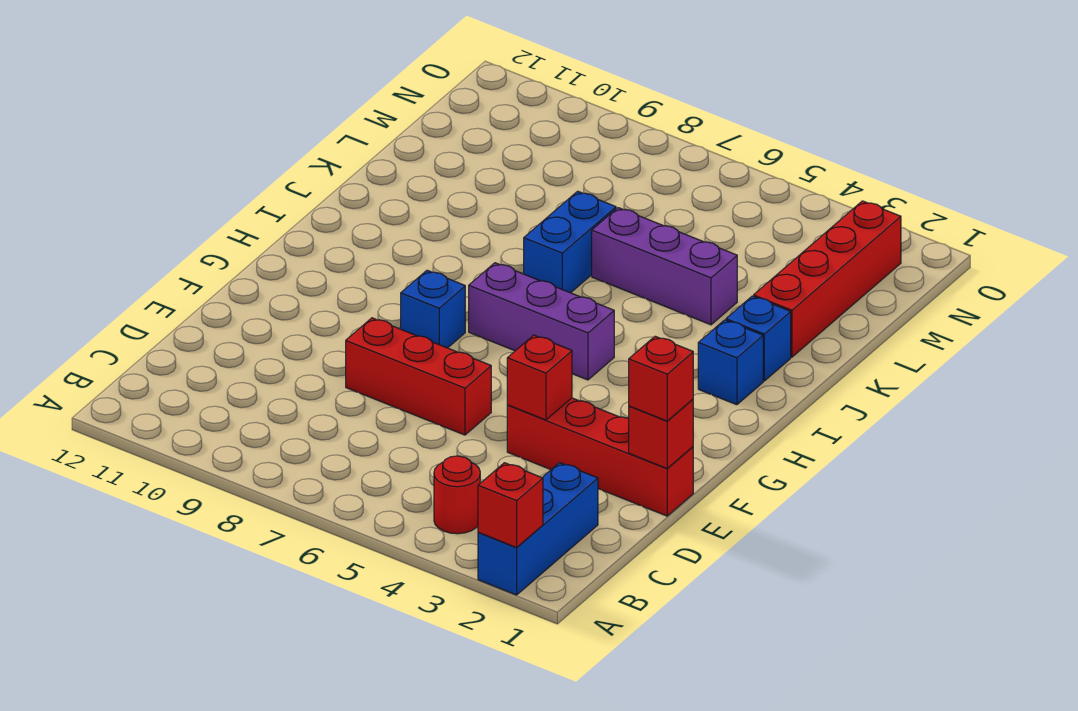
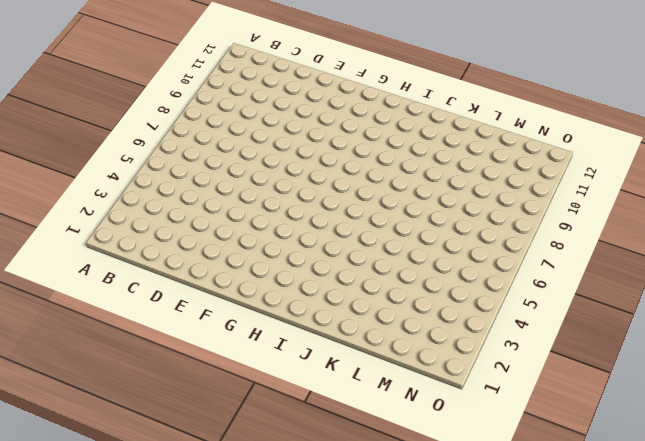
none -> blue brick A2:C2 level 1
none -> red round brick B4 level 1
none -> red brick E1:E4 level 1

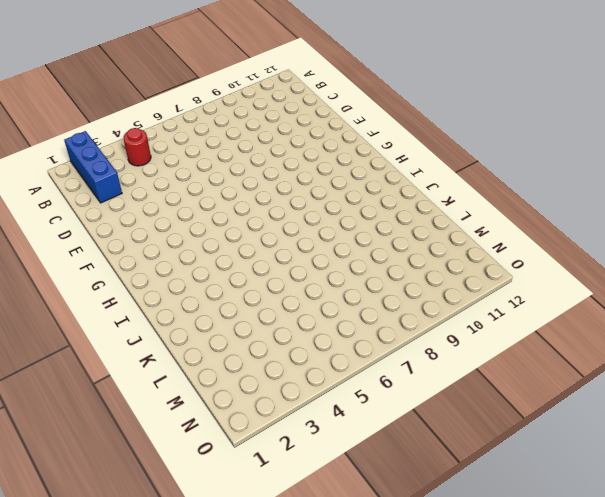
none -> red brick E1:E4 level 1
none -> red brick E6:E8 level 1
none -> blue brick G8 level 1

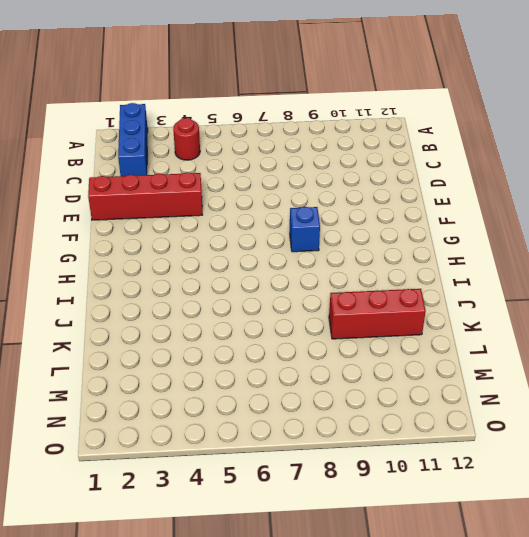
red brick K9:K11 level 1 -> red brick E6:E8 level 1
none -> purple brick H5:H7 level 1
none -> blue brick I2 level 1
none -> blue brick J2 level 1

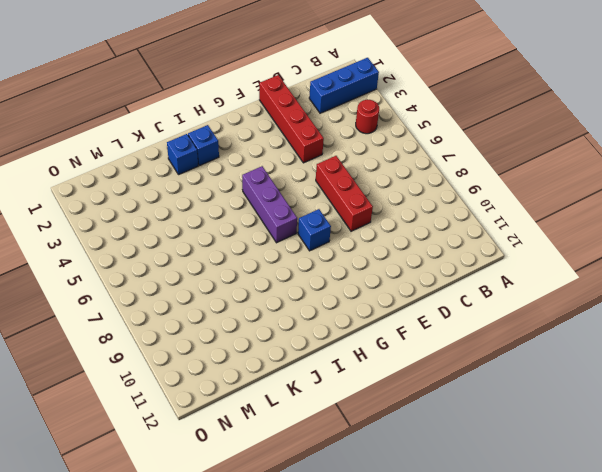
none -> blue brick J7:K7 level 1
none -> red brick K2:N2 level 1
none -> purple brick K4:K6 level 1

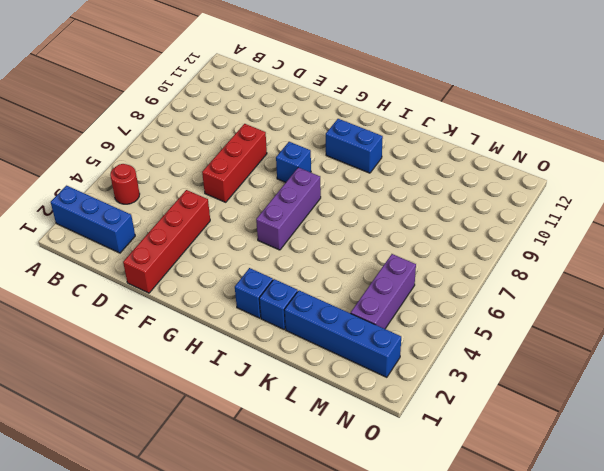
blue brick H10:I10 level 1 -> blue brick J7:K7 level 1
blue brick K2:N2 level 1 -> red brick K2:N2 level 1
purple brick M3:M5 level 1 -> purple brick K4:K6 level 1
none -> red brick A2 level 2
none -> red brick E1 level 2
none -> red brick E4 level 2

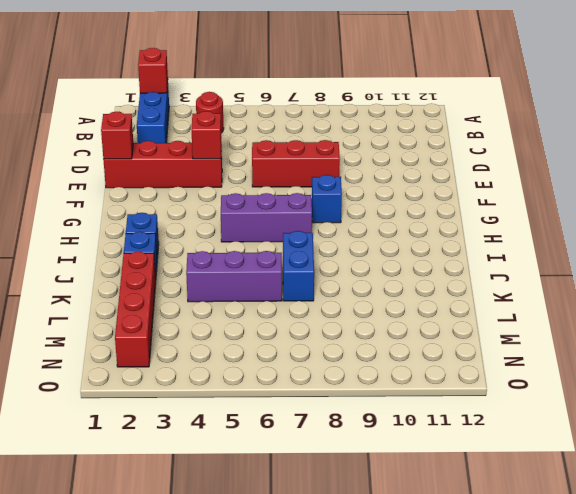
none -> red brick E1 level 3

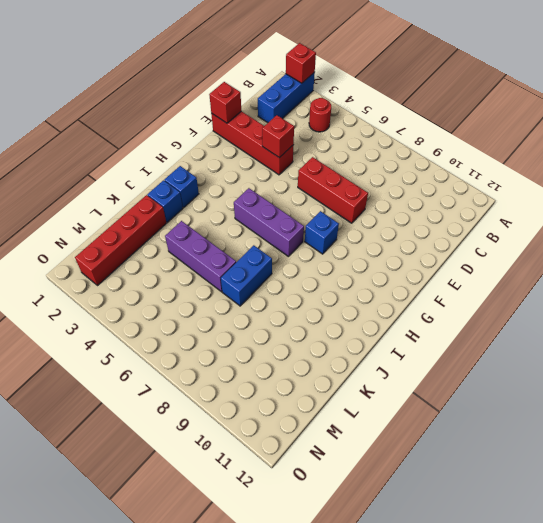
none -> red brick E1 level 3

